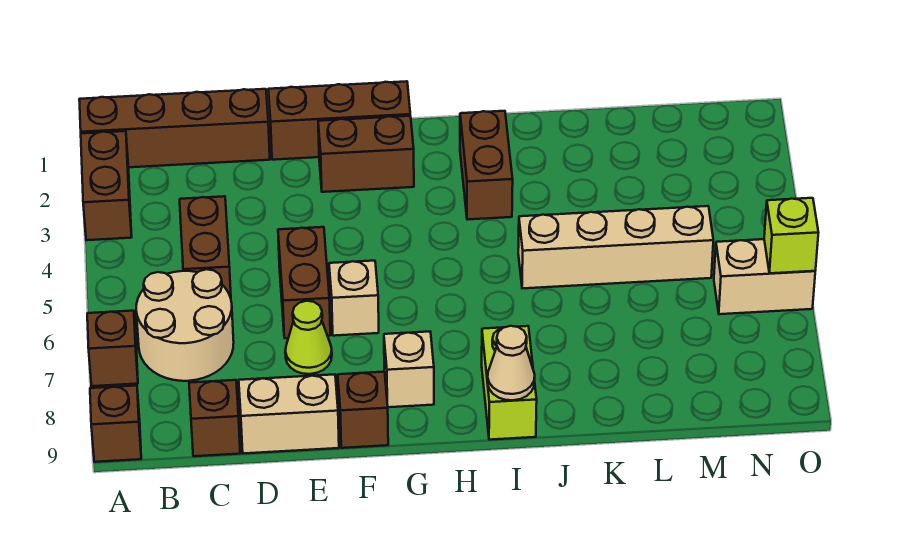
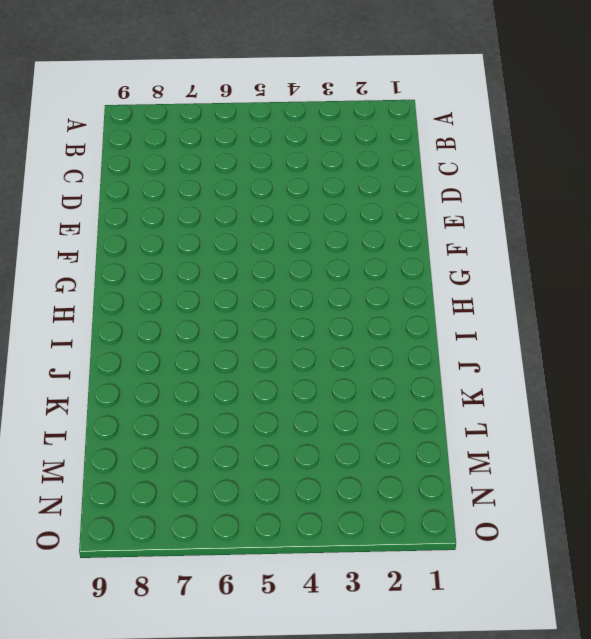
none -> brown brick A1:D1 level 1
none -> brown brick A2:A3 level 1
none -> brown brick A7 level 1

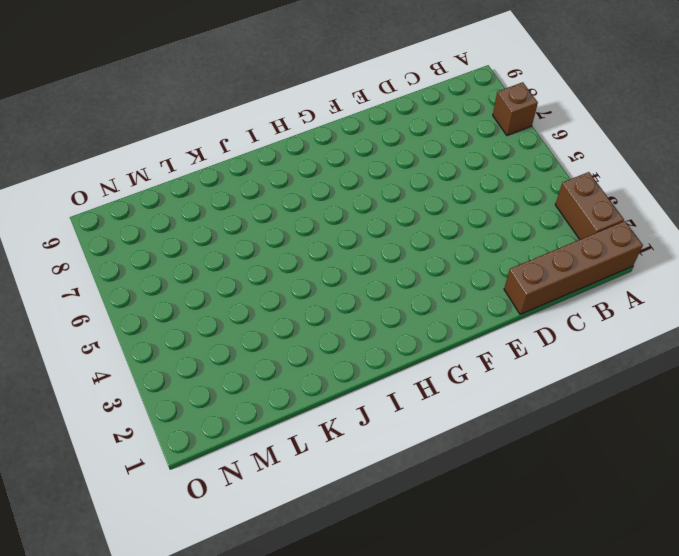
none -> brown brick A9 level 1
none -> tan round brick B6:C7 level 1
none -> brown brick C4:C5 level 1

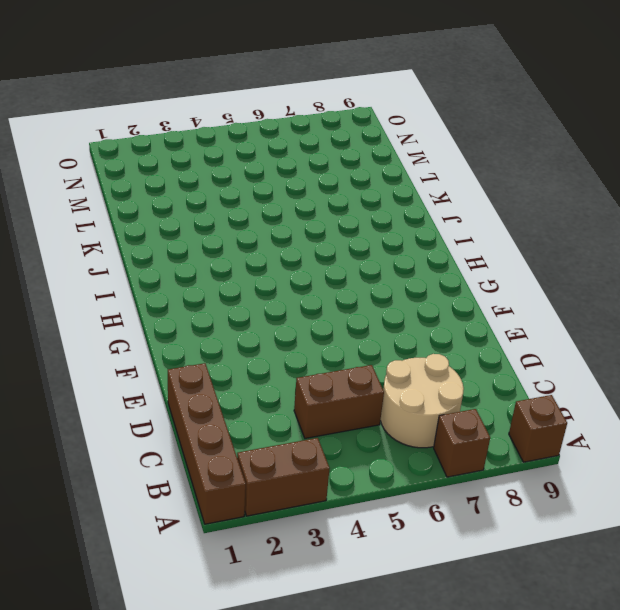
none -> brown brick C9 level 1
none -> tan brick D9:E9 level 1
none -> brown brick E1:G1 level 1

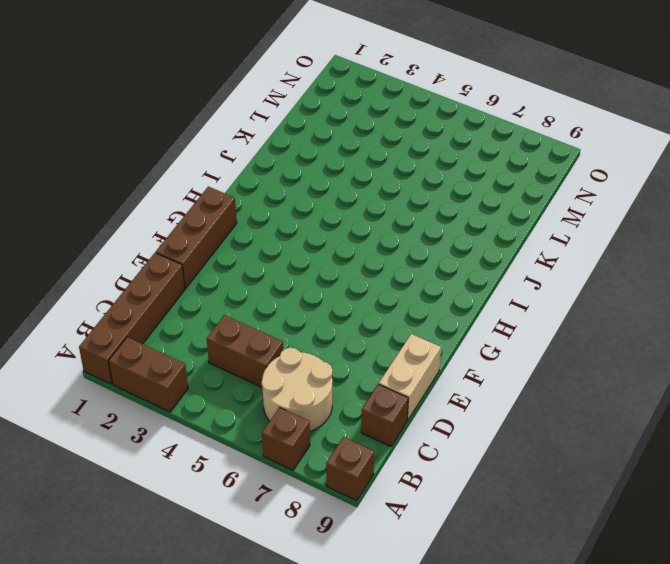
none -> brown brick E5:E6 level 1
none -> lime cone E7 level 1
none -> brown brick F2:G2 level 1

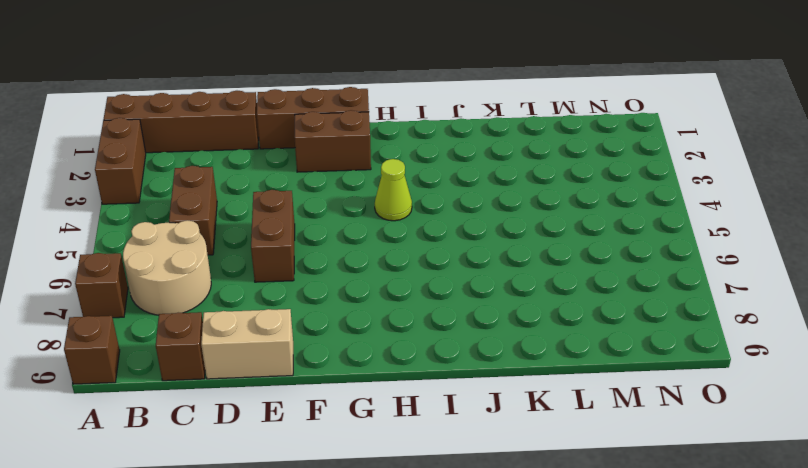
lime cone H4 level 1 -> lime cone E7 level 1
none -> tan brick F6 level 1
none -> brown brick F9 level 1
none -> tan brick G8 level 1

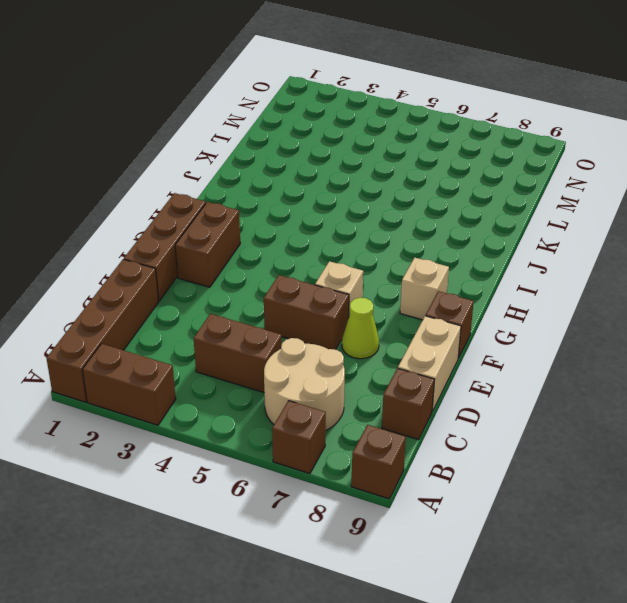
none -> brown brick I2:I3 level 1
none -> lime brick I8:I9 level 1
none -> tan brick J5:M5 level 1

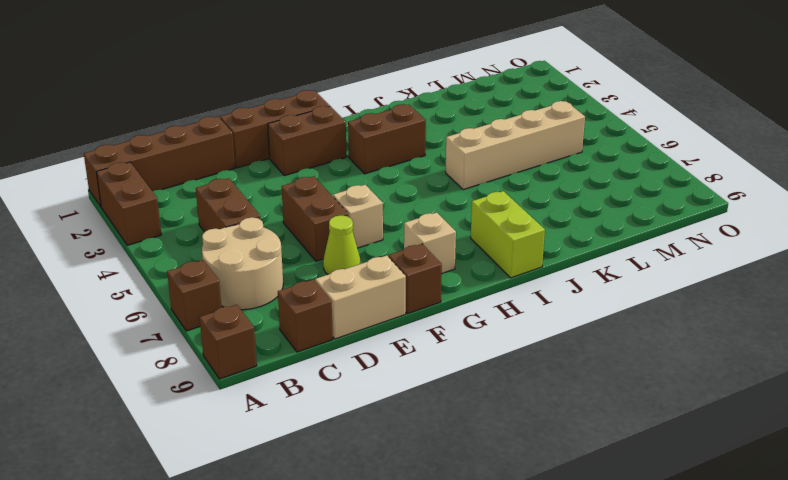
brown brick H3:I3 level 1 -> brown brick I2:I3 level 1
none -> tan brick N6:O6 level 1
none -> tan cone I9 level 2
none -> lime brick O6 level 2

